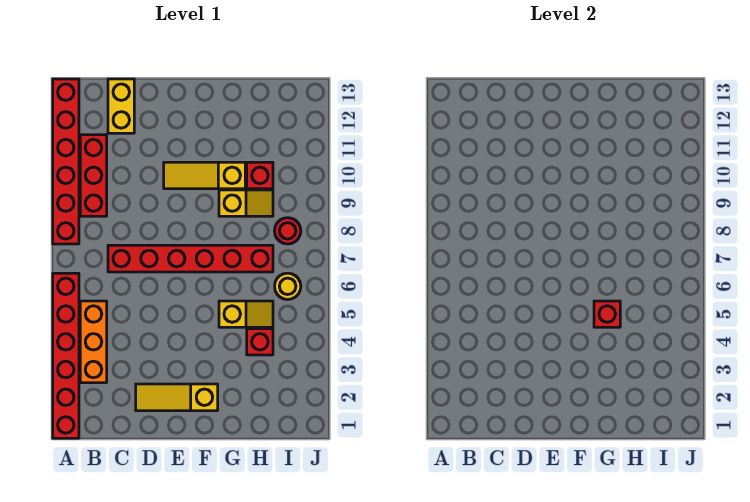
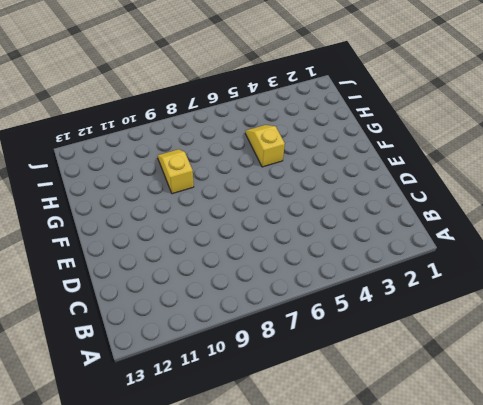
none -> red brick A1:A6 level 1
none -> red brick A8:A13 level 1
none -> orange brick B3:B5 level 1

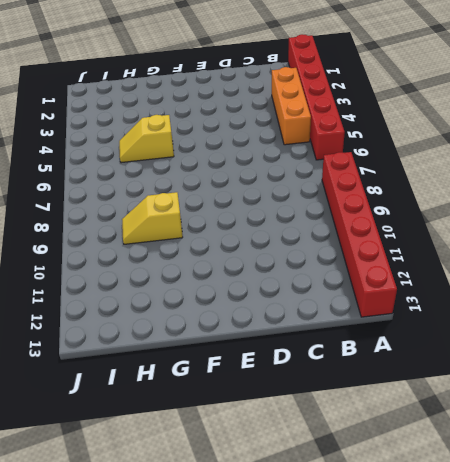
none -> red brick B9:B11 level 1
none -> red brick C7:H7 level 1
none -> yellow brick C12:C13 level 1

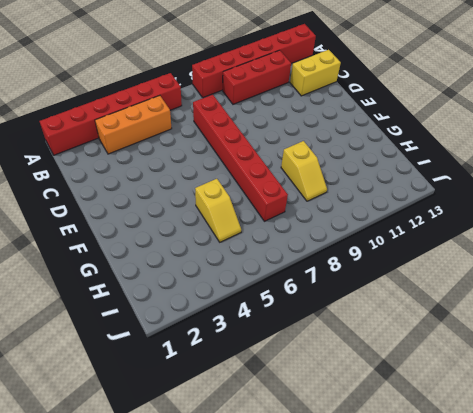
none -> yellow slope D2:F2 level 1 top F
none -> yellow slope E10:G10 level 1 top G
none -> red brick H4 level 1

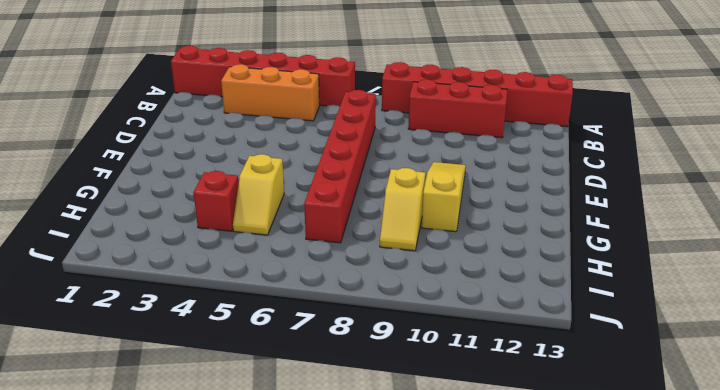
none -> yellow brick C12:C13 level 1
none -> yellow slope D2:F2 level 1 top F
none -> red brick H10 level 1

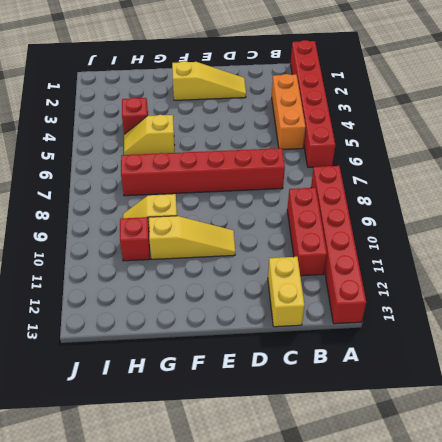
none -> yellow round brick I6 level 1
none -> red round brick I8 level 1
none -> red brick G5 level 2

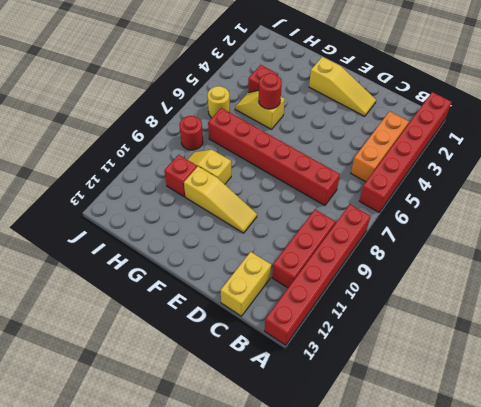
red round brick G5 level 2 -> red brick G5 level 2

